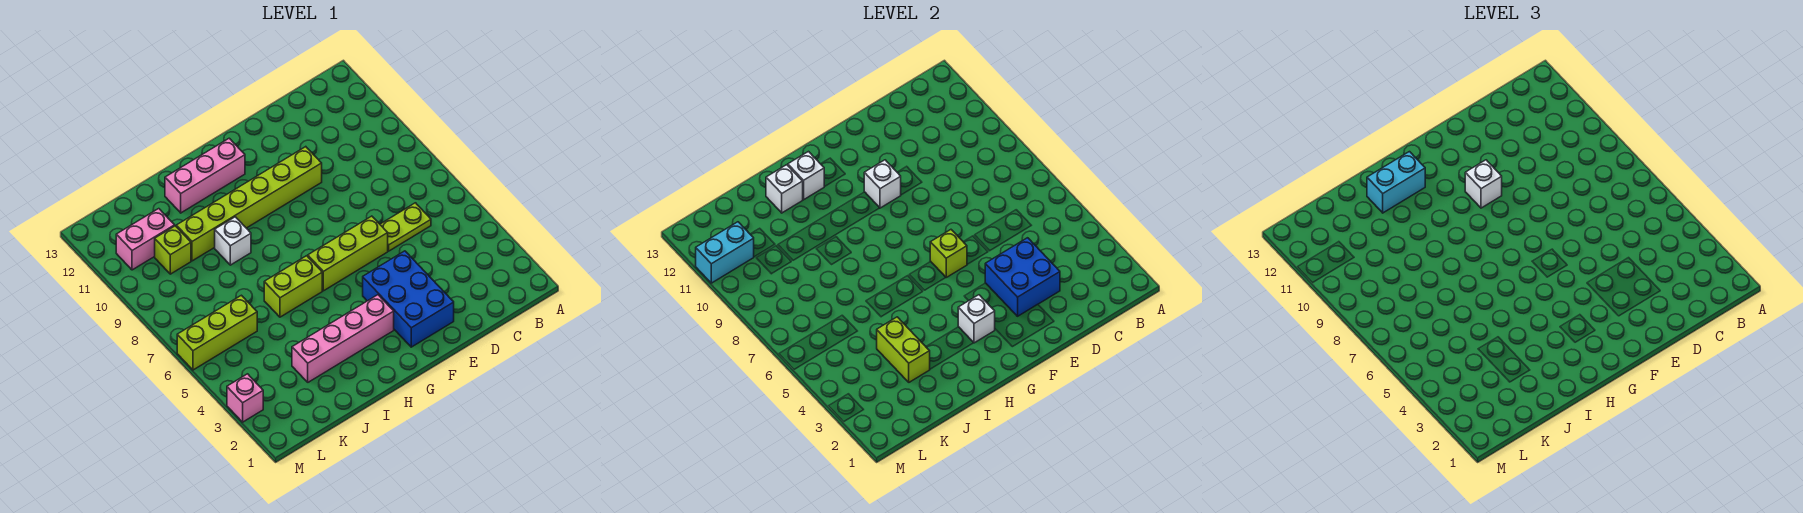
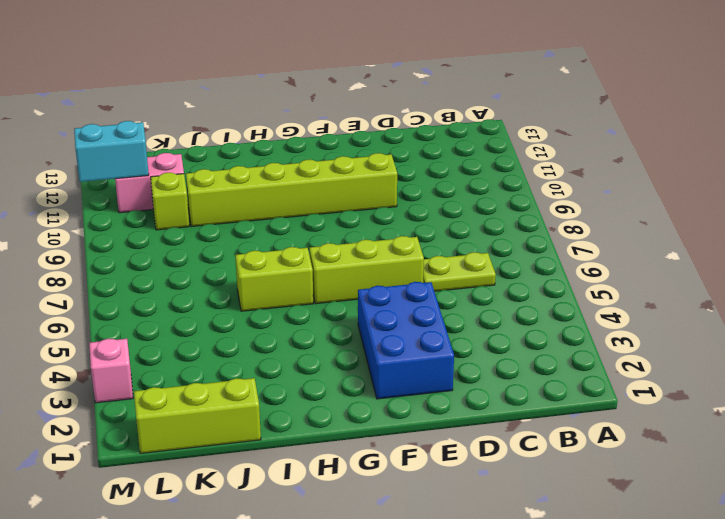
lime brick J1:L1 level 1 -> lime brick K6:M6 level 1
none -> pink brick G3:J3 level 1
none -> pink brick G12:I12 level 1
none -> white brick I9 level 1

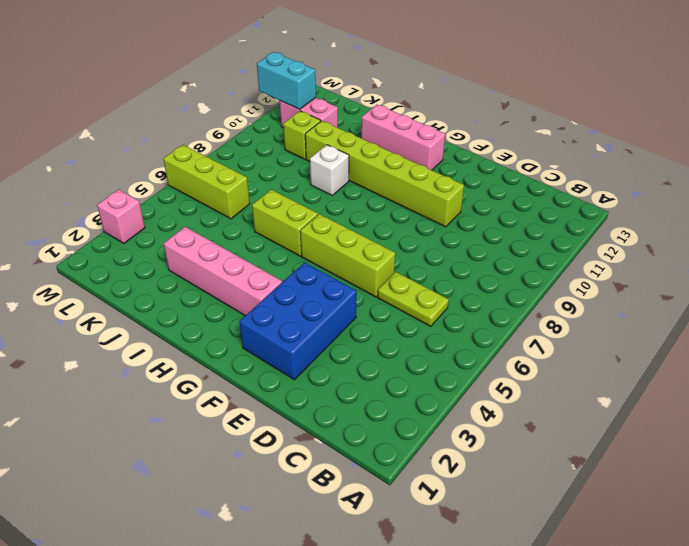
none -> blue brick D3:E4 level 2
none -> lime brick F6 level 2
none -> white brick F10 level 2

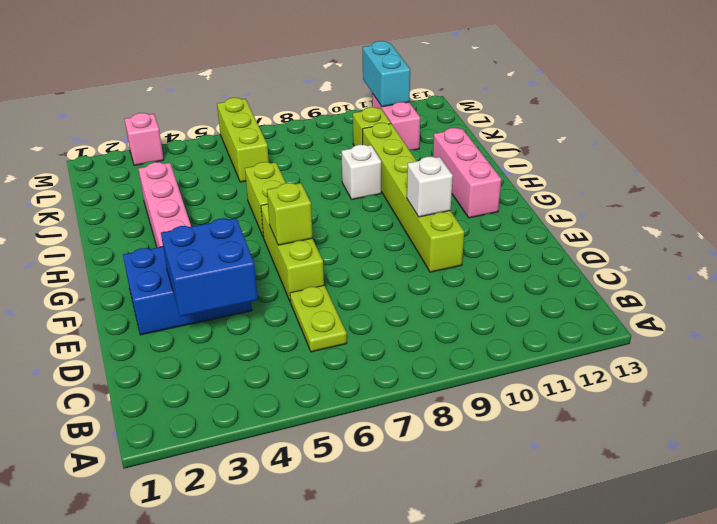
none -> white brick G3 level 2
none -> white brick H12 level 2
none -> white brick I12 level 2

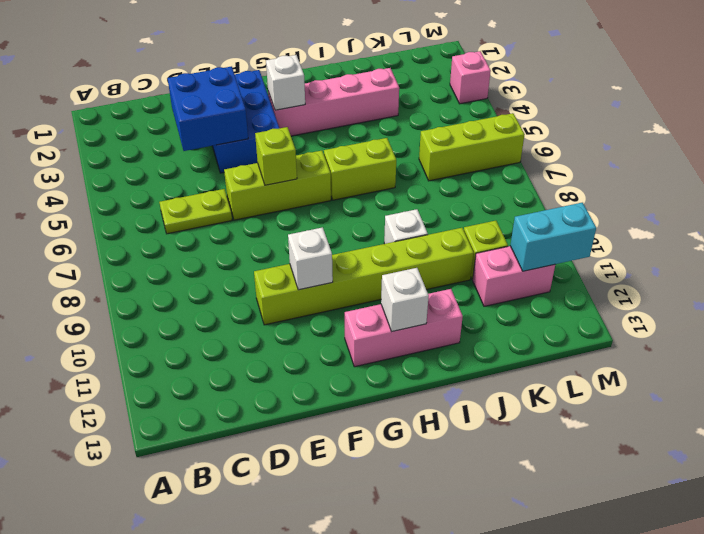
none -> white brick I12 level 2
none -> lime brick J3:J4 level 2
none -> white brick F10 level 3

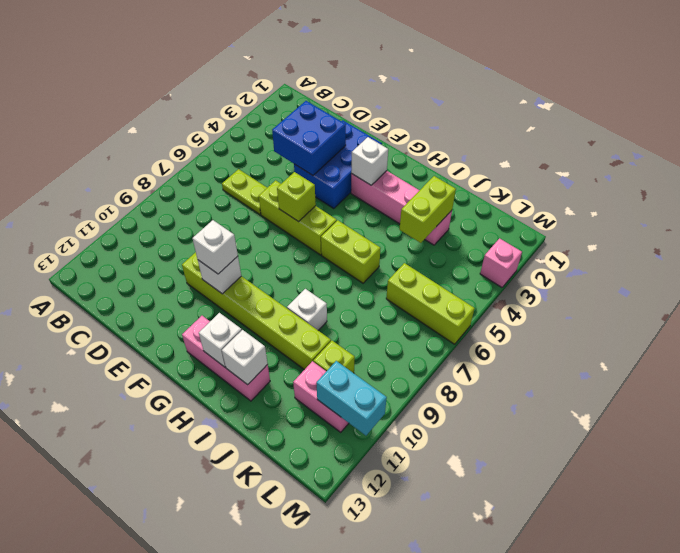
none -> cyan brick H12:I12 level 3

